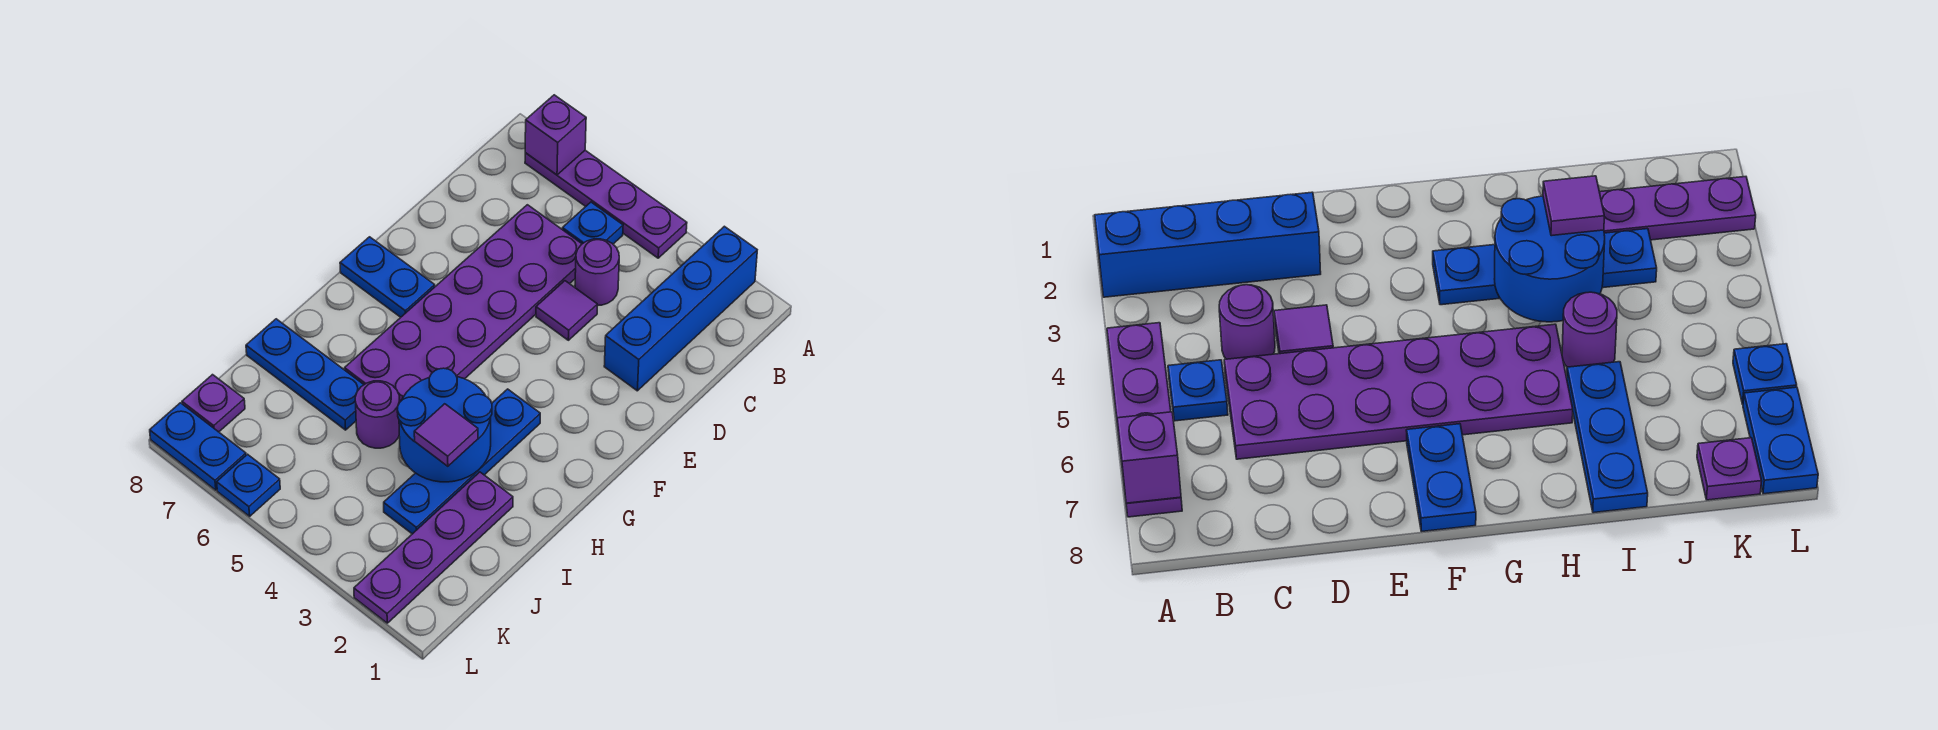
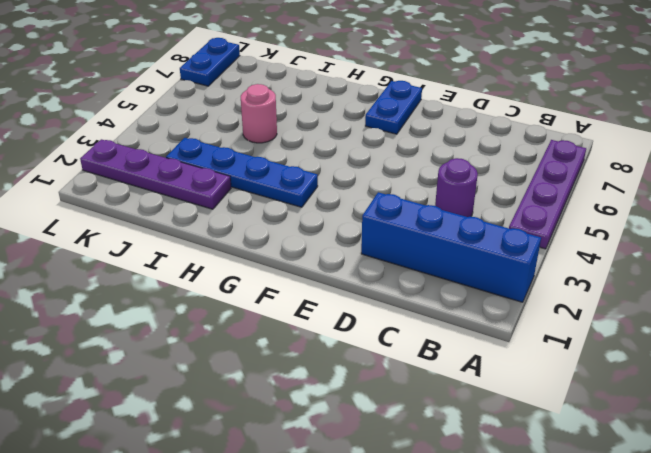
pink round brick I5 level 1 -> purple round brick I5 level 1
none -> blue plate B5 level 1
none -> purple plate C5:H6 level 1
none -> purple tile D4 level 1

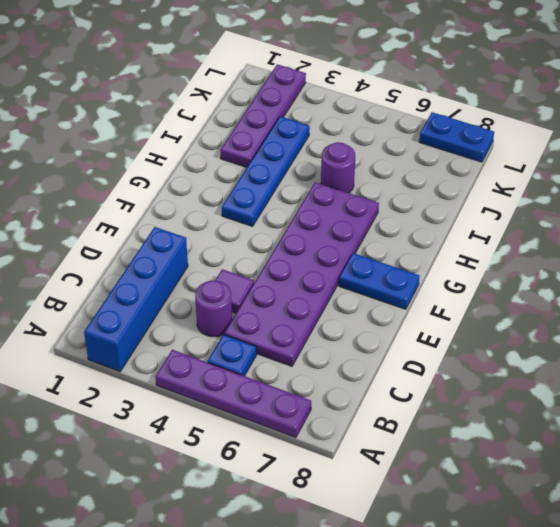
none -> blue plate I6:I8 level 1
none -> purple plate K8 level 1
none -> blue plate L6 level 1

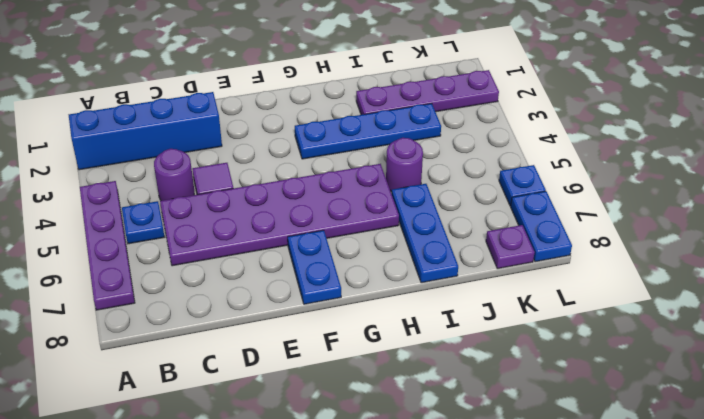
none -> purple brick A7 level 2
none -> blue round brick H3:I4 level 2
none -> purple tile I3 level 3

